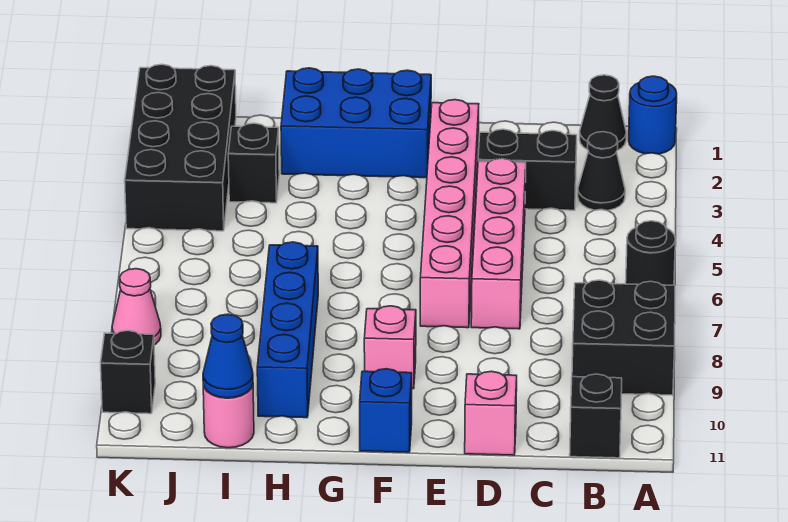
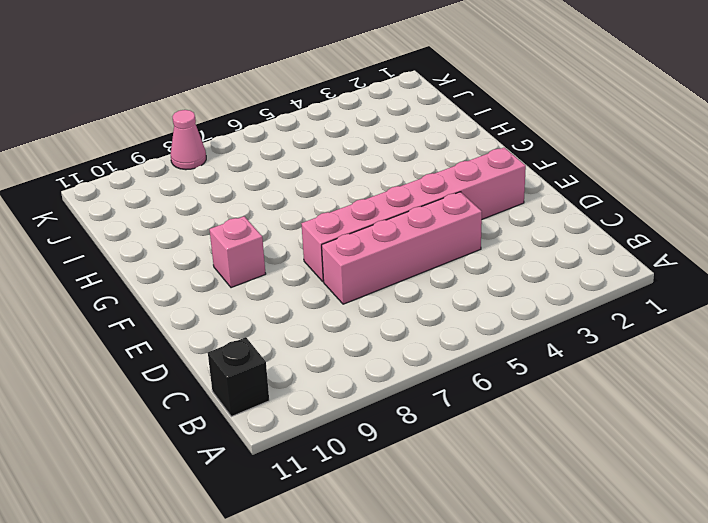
none -> blue round brick A1 level 1
none -> black round brick A6 level 1
none -> black brick A8:B9 level 1

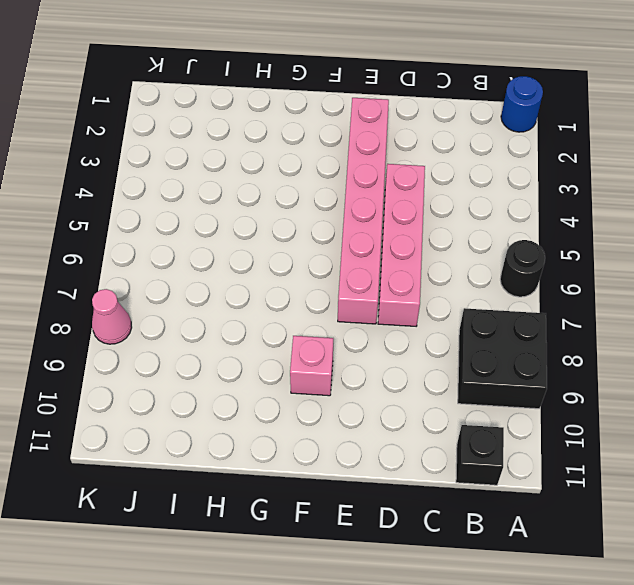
none -> black cone B1 level 1
none -> black cone B3 level 1
none -> black brick C3:D3 level 1

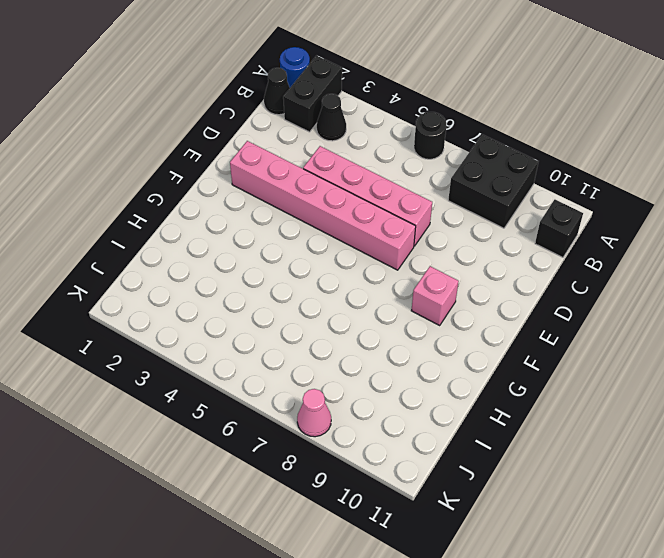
black brick A2:B2 level 1 -> black brick C3:D3 level 1
none -> pink brick D11 level 1
none -> blue brick F1:H2 level 1
none -> blue brick F11 level 1

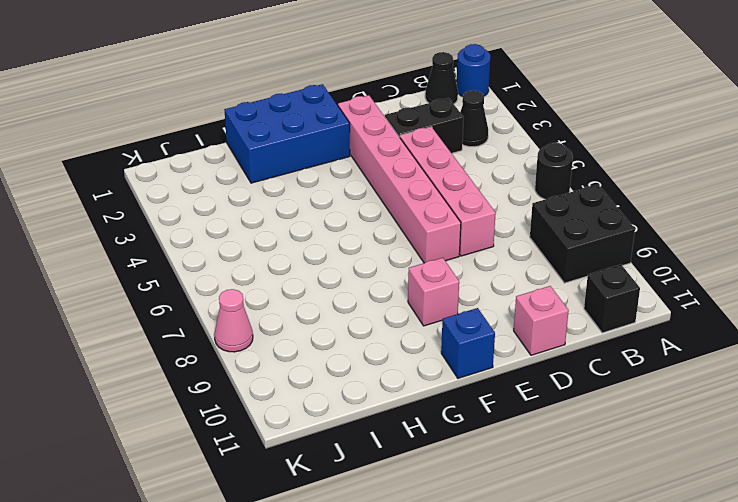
none -> blue brick H7:H10 level 1
none -> black brick I3 level 1
none -> pink round brick I11 level 1

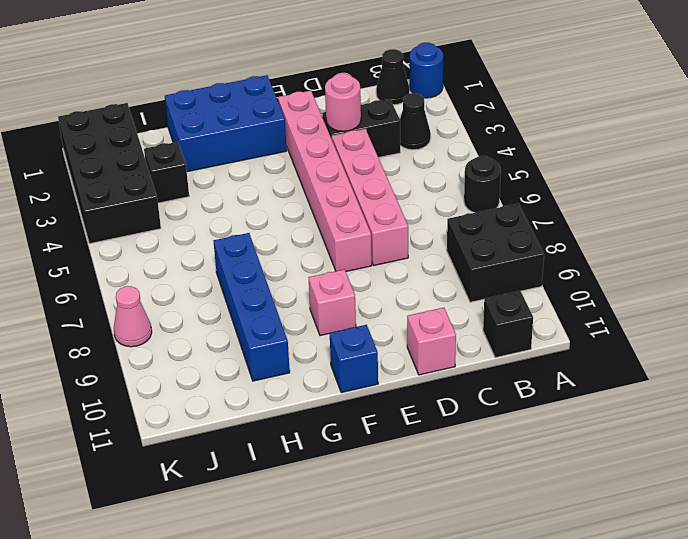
pink round brick D3 level 2 -> pink round brick I11 level 1
none -> black brick K10 level 1
none -> blue cone I11 level 2

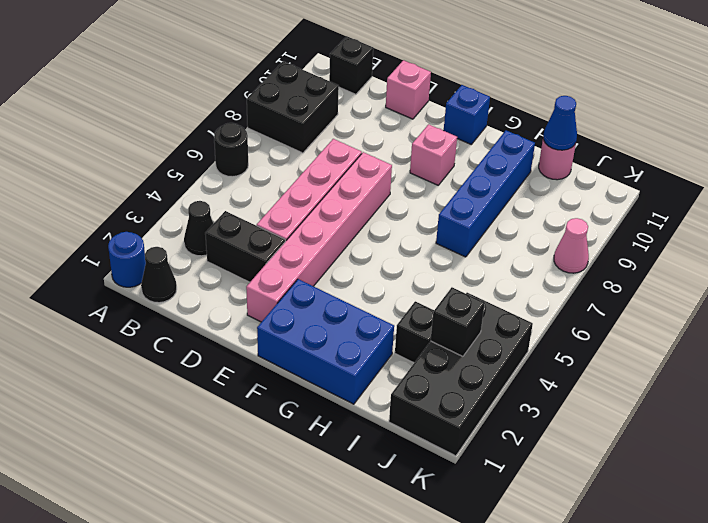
black brick J3 level 2 -> black brick K10 level 1

